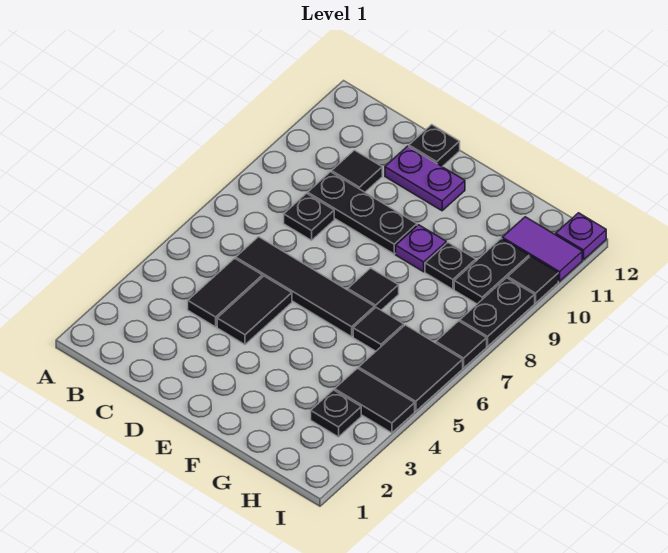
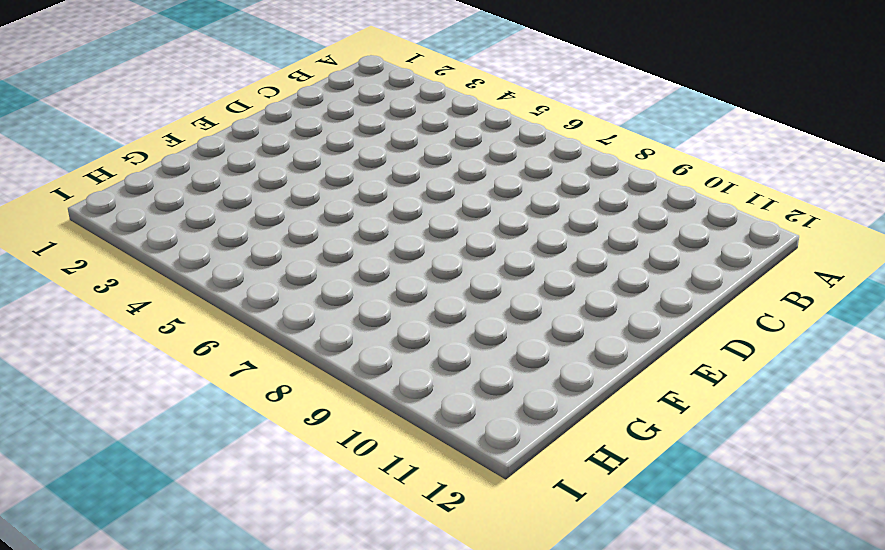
none -> black tile C4:C5 level 1
none -> black tile C6:F6 level 1
none -> black plate C8 level 1

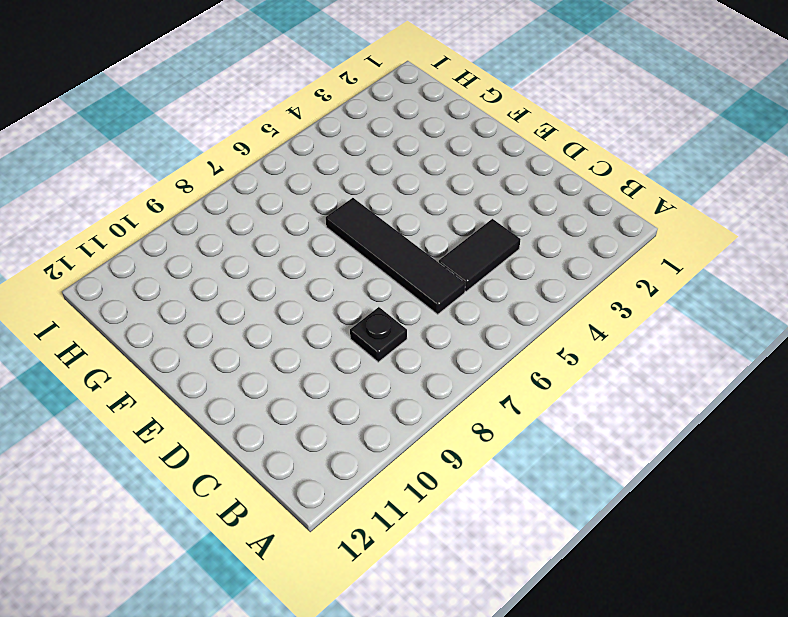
none -> black plate C9:E9 level 1
none -> black tile C10 level 1
none -> black tile D4:D5 level 1

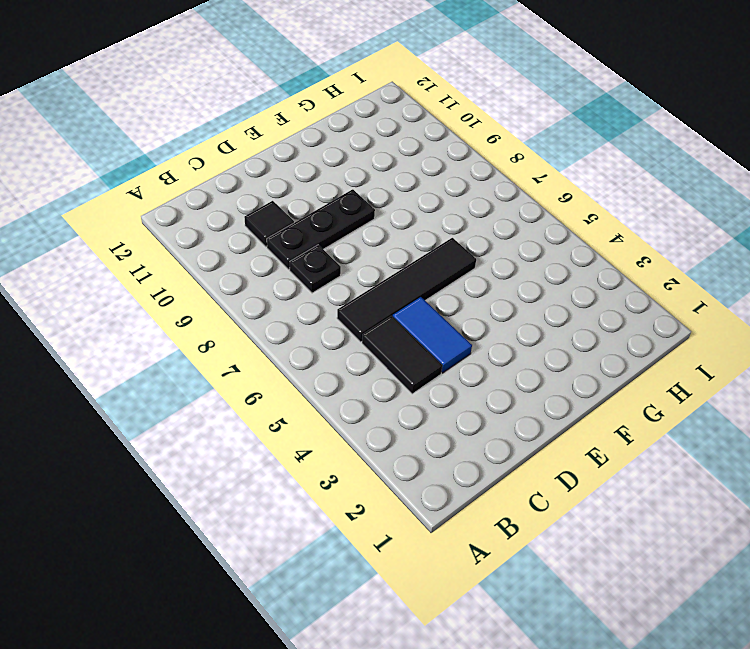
blue tile D4:D5 level 1 -> black tile D4:D5 level 1
none -> purple plate D11:E11 level 1
none -> black plate D12 level 1
none -> black tile F7 level 1

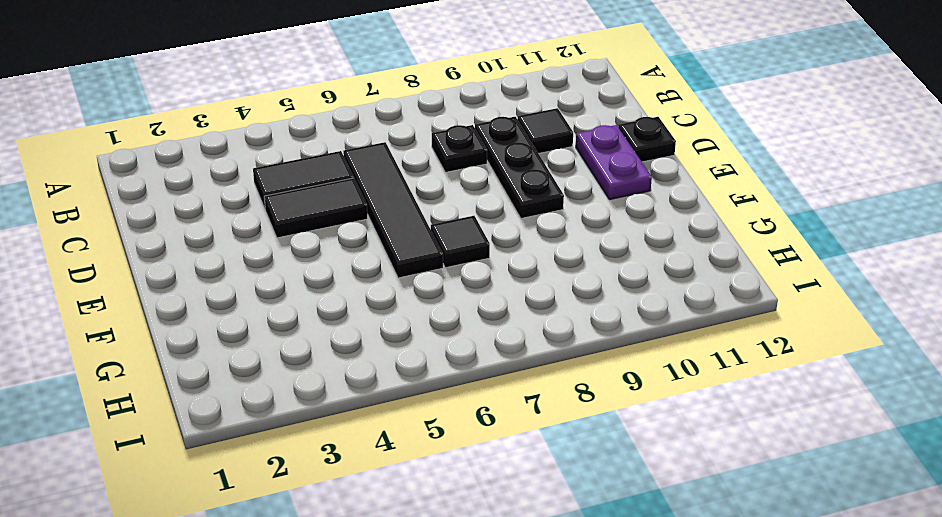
none -> purple plate F9 level 1
none -> black tile G6 level 1
none -> black plate G9 level 1

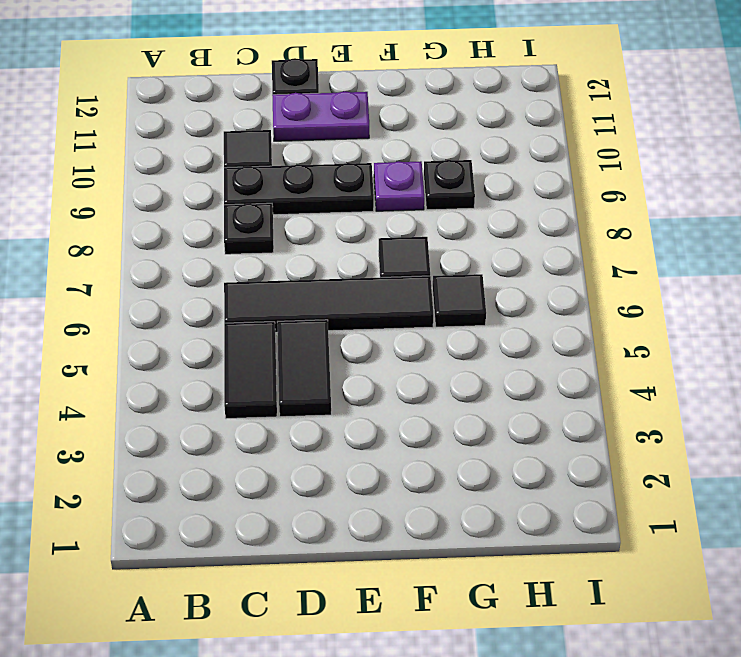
none -> black plate H3 level 1
none -> black tile H4:I4 level 1
none -> black tile H5:I6 level 1

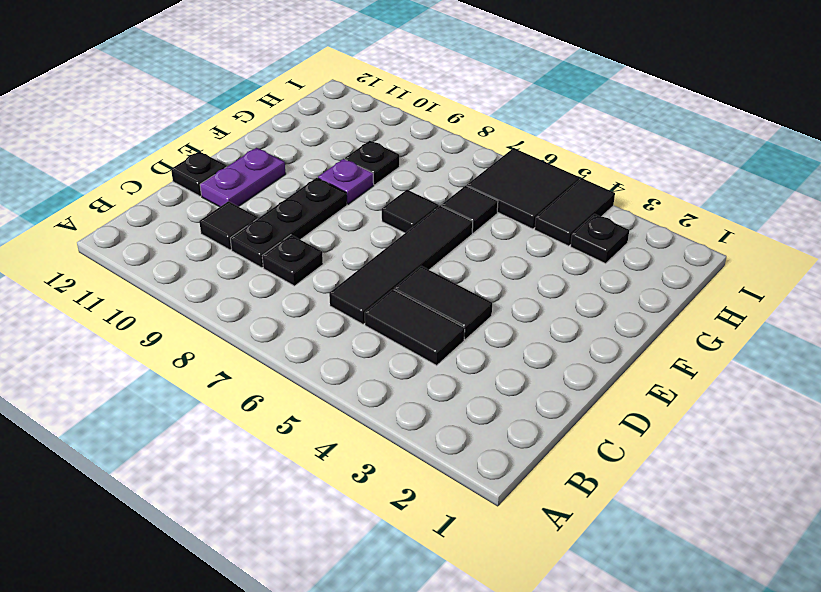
none -> black plate H9:H10 level 1
none -> purple tile H11:I11 level 1
none -> black tile I7 level 1

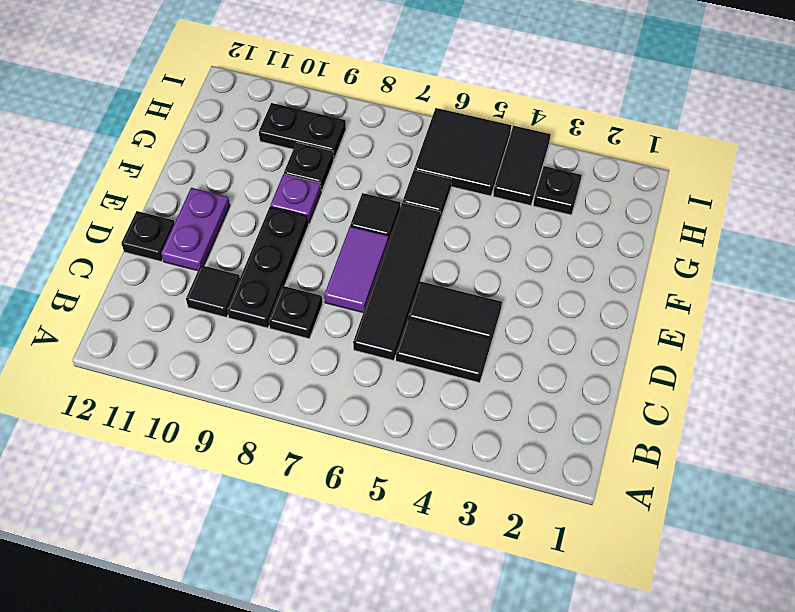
purple tile D7:E7 level 1 -> purple tile H11:I11 level 1
none -> black tile I7 level 1
none -> black plate I8:I9 level 1
none -> black tile I10 level 1

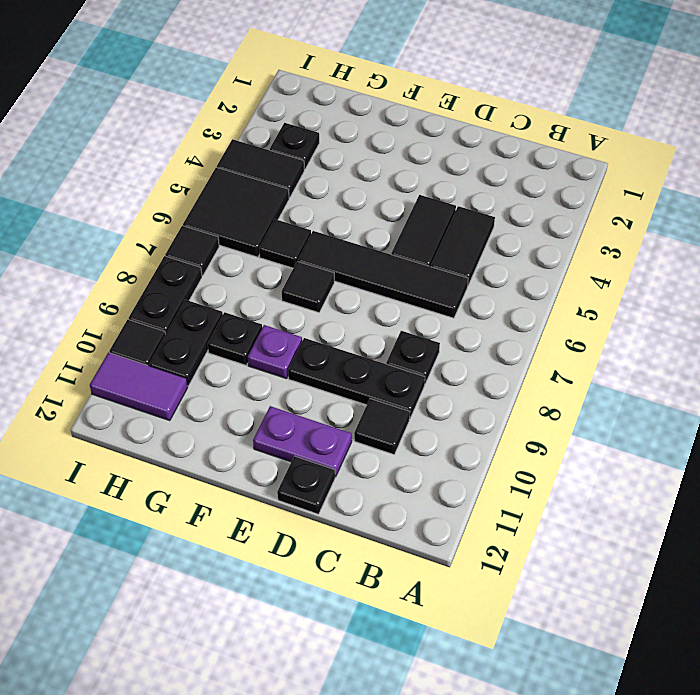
none -> purple plate I12 level 1

